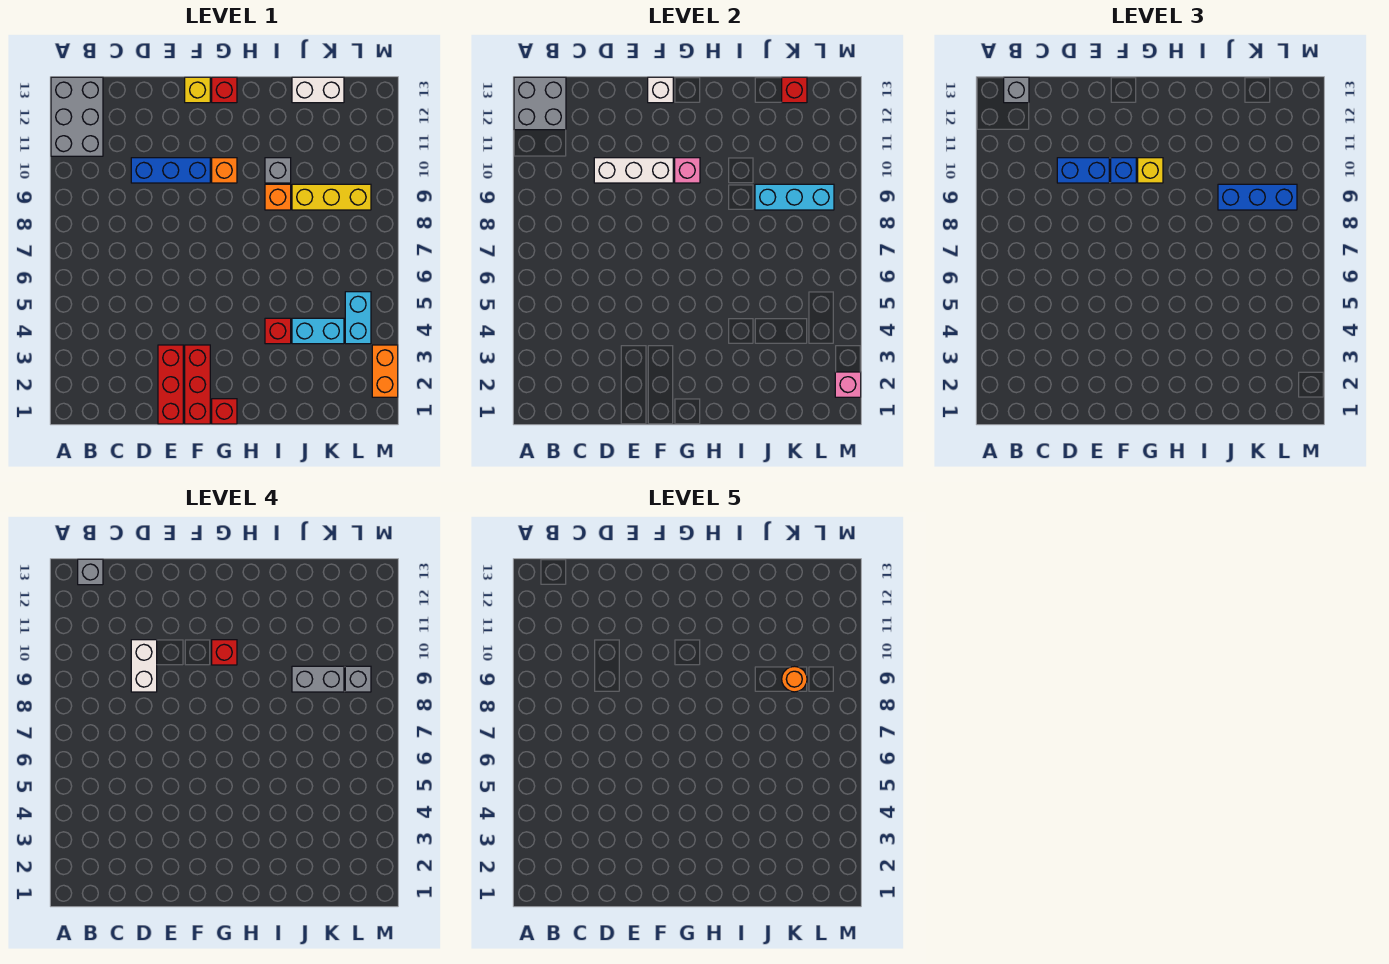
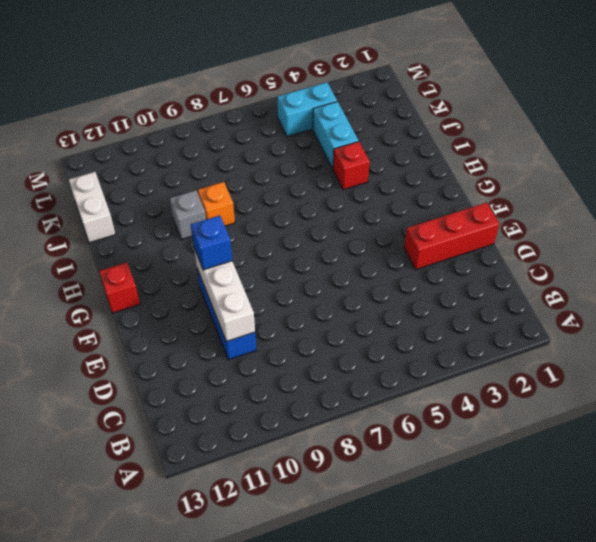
none -> grey brick A11:B13 level 1
none -> red brick F1:F3 level 1
none -> yellow brick F13 level 1
none -> red brick G1 level 1

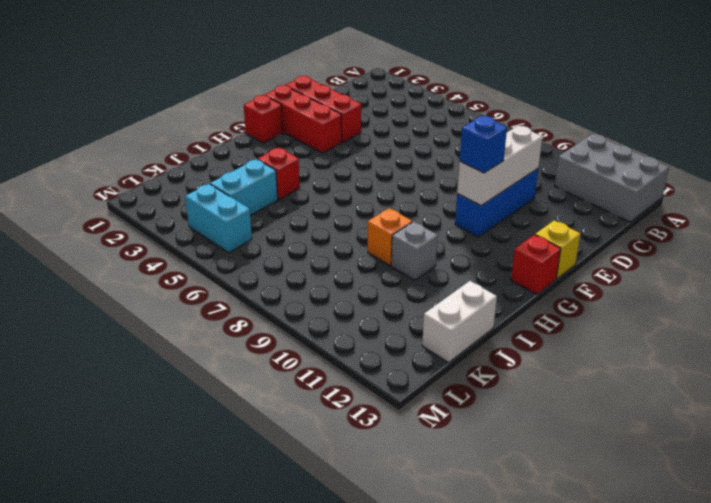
none -> orange brick G10 level 1
none -> yellow brick J9:L9 level 1
none -> orange brick M2:M3 level 1
none -> grey brick A12:B13 level 2

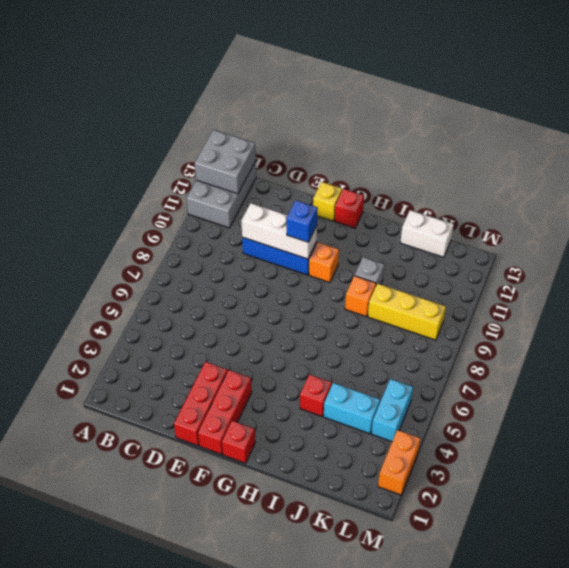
none -> white brick F13 level 2
none -> pink brick G10 level 2
none -> cyan brick J9:L9 level 2
none -> red brick K13 level 2

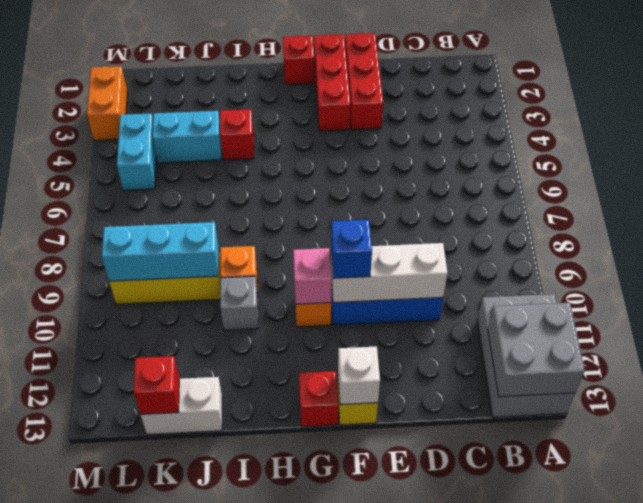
none -> pink brick M2 level 2
none -> grey brick B13 level 3
none -> blue brick D10:E10 level 3
none -> yellow brick G10 level 3

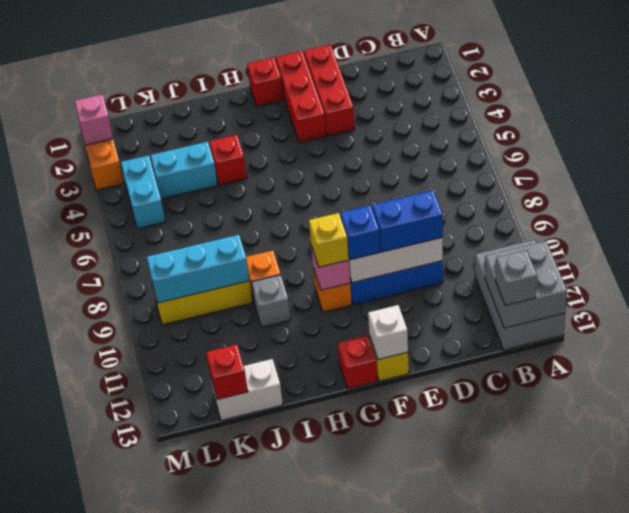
none -> blue brick J9:L9 level 3
none -> grey brick B13 level 4
none -> white brick D9:D10 level 4
none -> red brick G10 level 4

